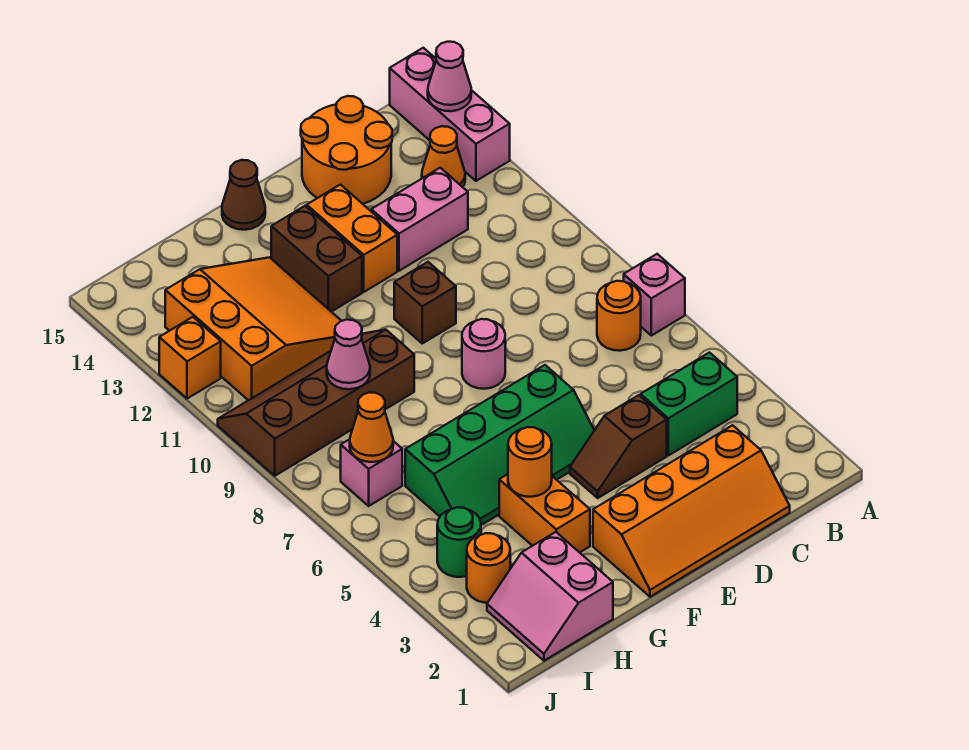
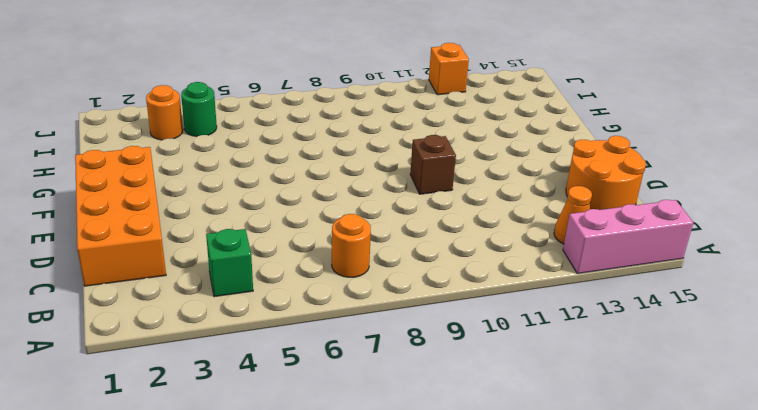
green brick B4 level 1 -> green brick B4:C4 level 1
orange brick C1:F2 level 1 -> orange slope C1:F2 level 1 top 2
none -> pink brick A7 level 1
none -> pink brick C12:D12 level 1
none -> brown slope D4:E4 level 1 top D

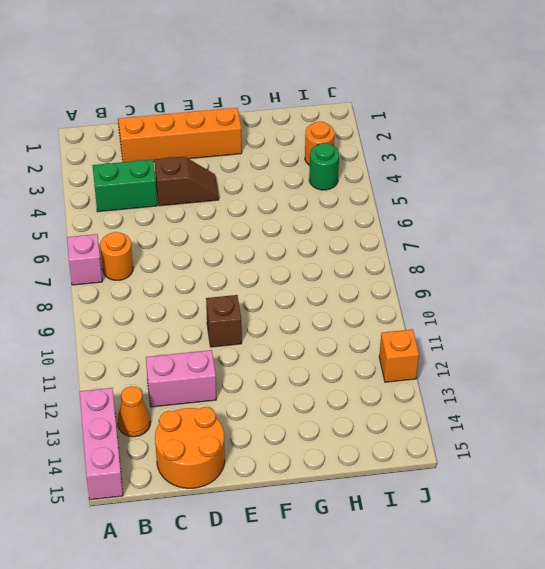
none -> green slope E5:H6 level 1 top 6
none -> pink round brick E8 level 1
none -> orange brick E12:E13 level 1

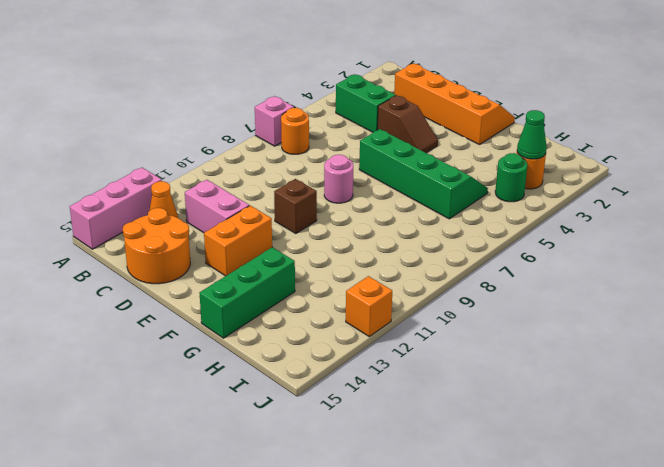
green brick G13:G15 level 1 -> orange slope G11:I13 level 1 top I
green cone I3 level 2 -> none
none -> brown brick F12:F13 level 1
none -> brown cone F15 level 1
none -> orange brick G3:G4 level 1

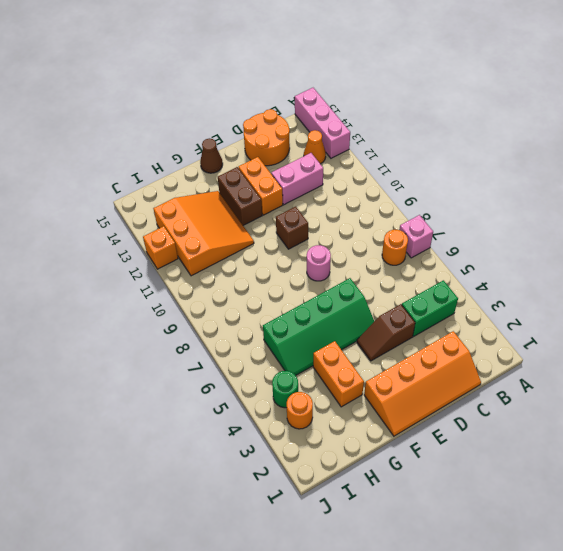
none -> brown slope G9:J10 level 1 top 9
none -> pink slope H1:I2 level 1 top H
none -> pink brick I7 level 1

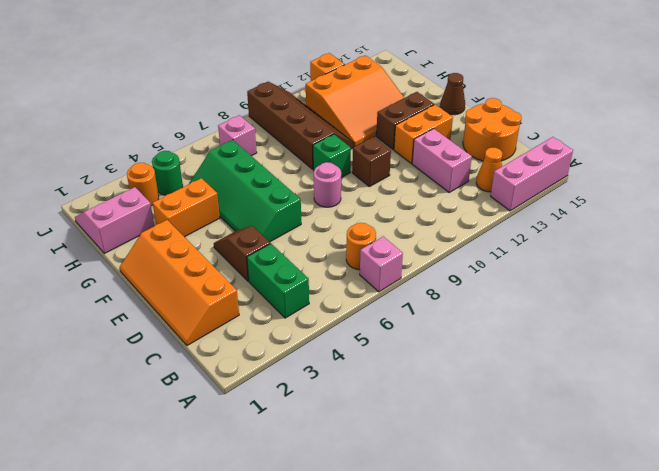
green brick F9 level 1 -> none
none -> pink cone A14 level 2
none -> orange round brick G4 level 2
none -> pink cone H9 level 2

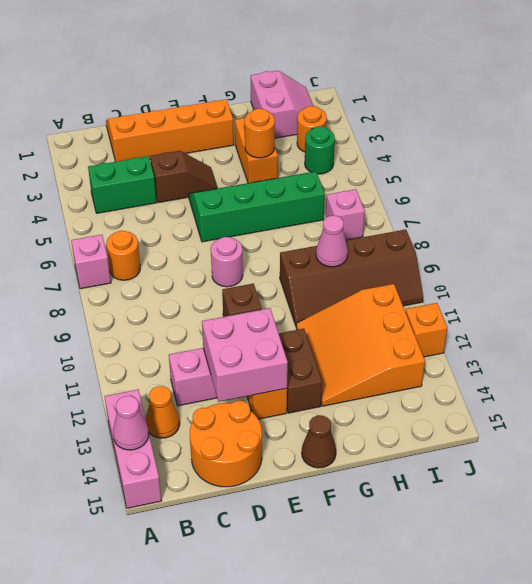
pink brick D12:E13 level 2 -> none
none -> orange cone I7 level 2

